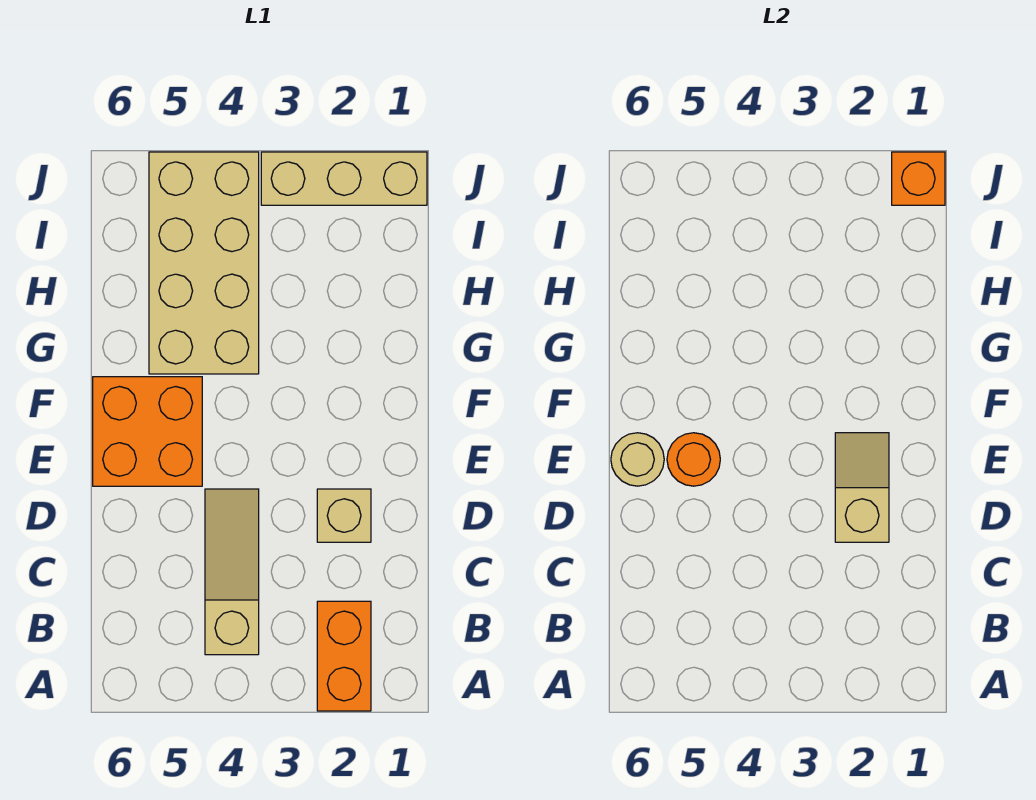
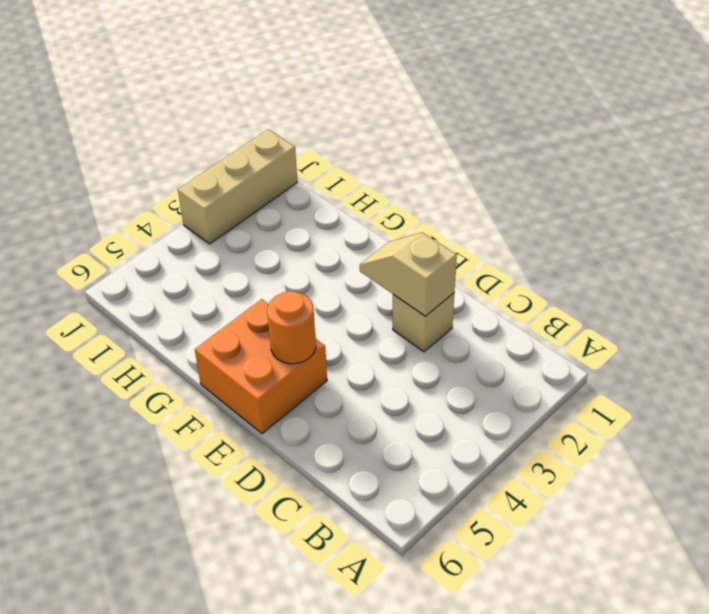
none -> orange brick A2:B2 level 1
none -> tan slope B4:D4 level 1 top B

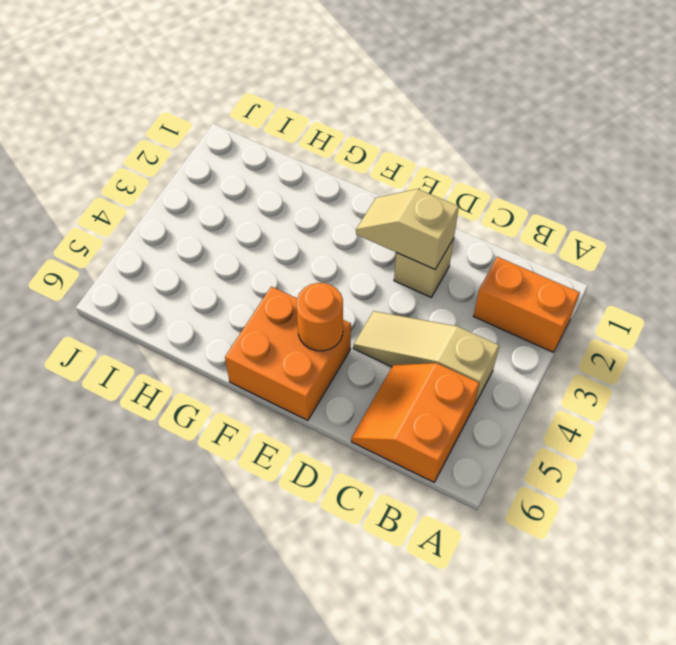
orange slope B5:C6 level 1 top B -> none
none -> tan brick G4:J5 level 1
none -> tan brick J1:J3 level 1

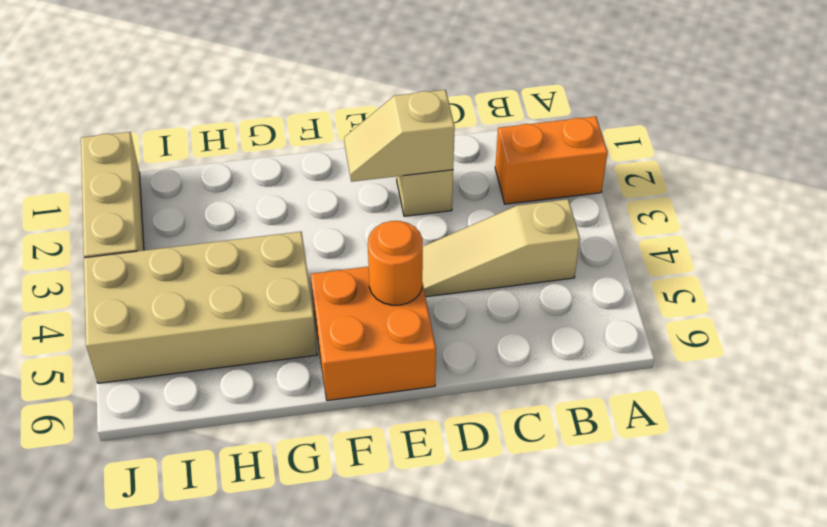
none -> tan round brick E6 level 2
none -> orange brick J1 level 2

